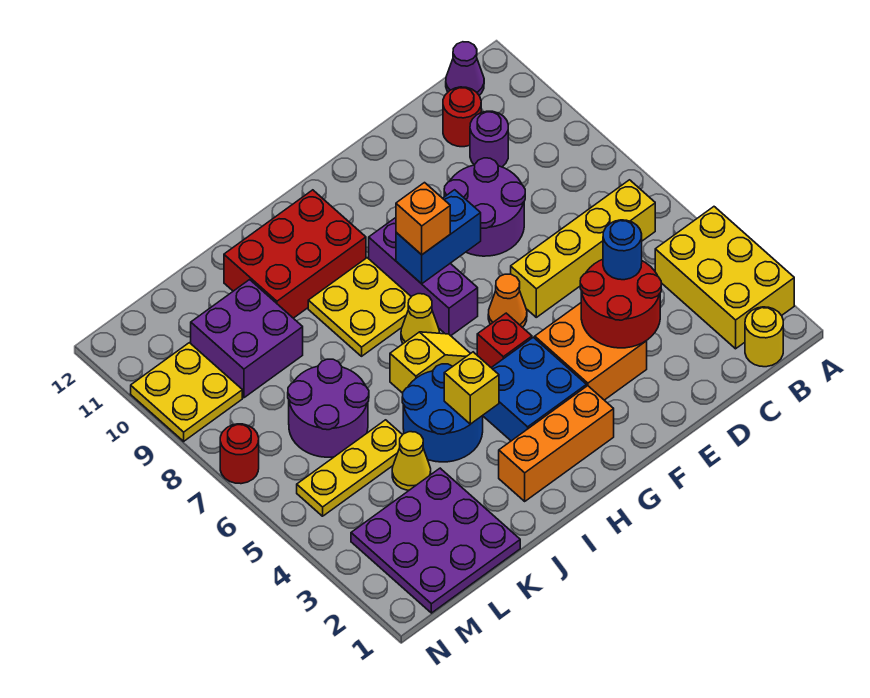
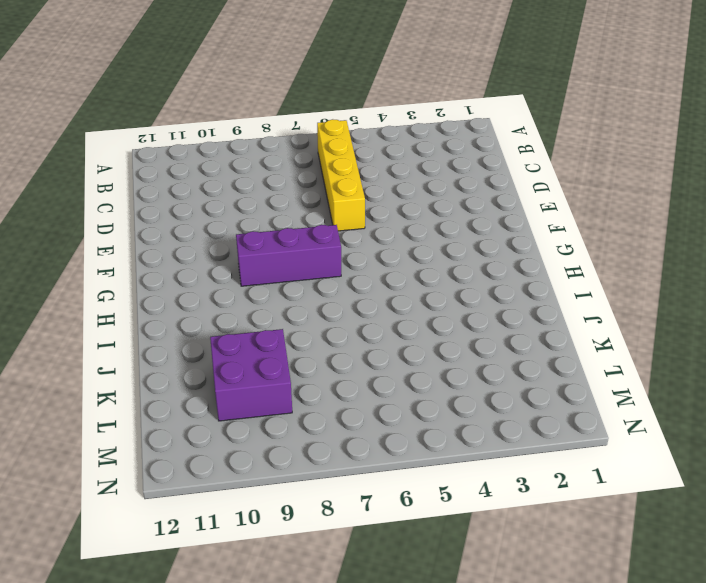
none -> yellow brick A2:B4 level 1
none -> yellow round brick B1 level 1
none -> purple cone B12 level 1
none -> purple round brick C10 level 1

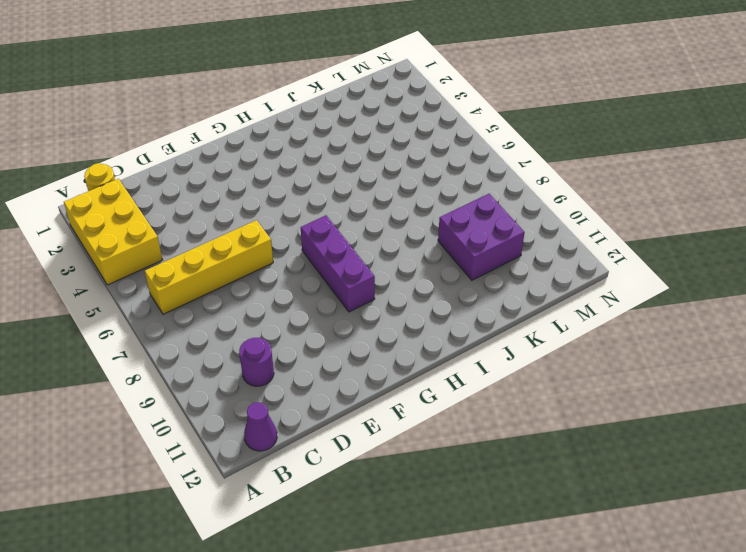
none -> red round brick C11 level 1
none -> purple round brick D8:E9 level 1
none -> orange brick E3:F4 level 1
none -> orange cone F6 level 1

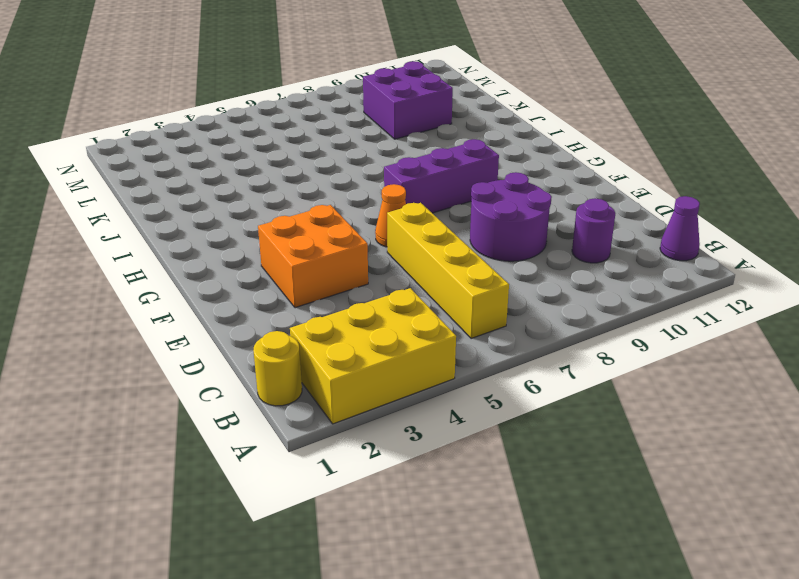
none -> red round brick C11 level 1
none -> orange brick G2:I2 level 1
none -> blue brick G3:H4 level 1
none -> red brick G5 level 1

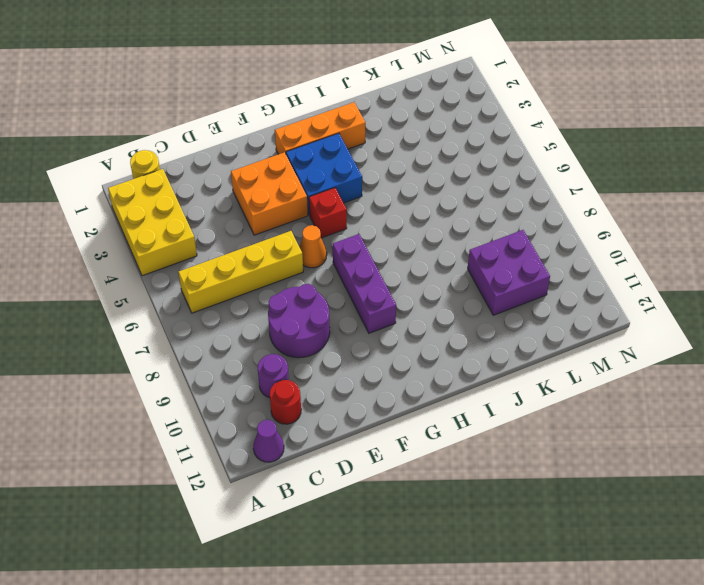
none -> yellow slope H6:I6 level 1 top I
none -> yellow cone H7 level 1
none -> yellow plate H8:I9 level 1
none -> red brick H10:J11 level 1

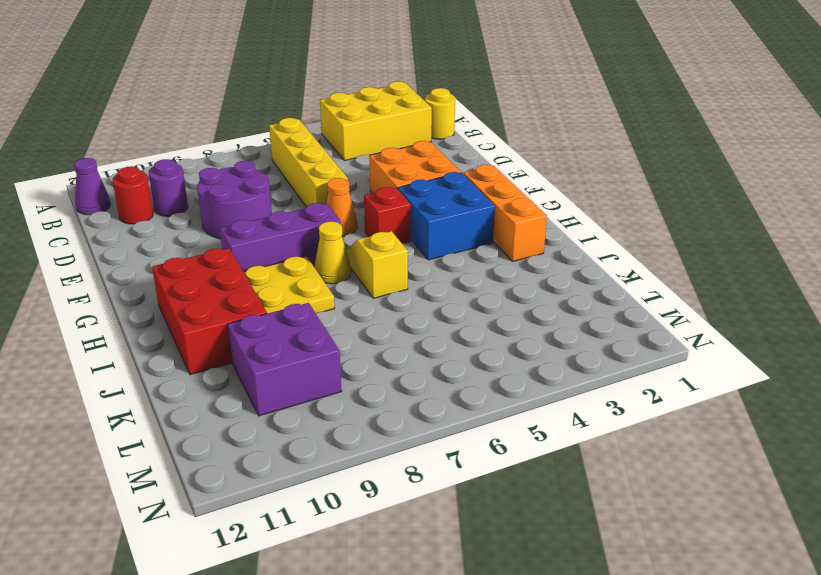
none -> blue round brick I4:J5 level 1
none -> purple plate K1:M3 level 1
none -> yellow cone K4 level 1
none -> yellow plate K5:M5 level 1

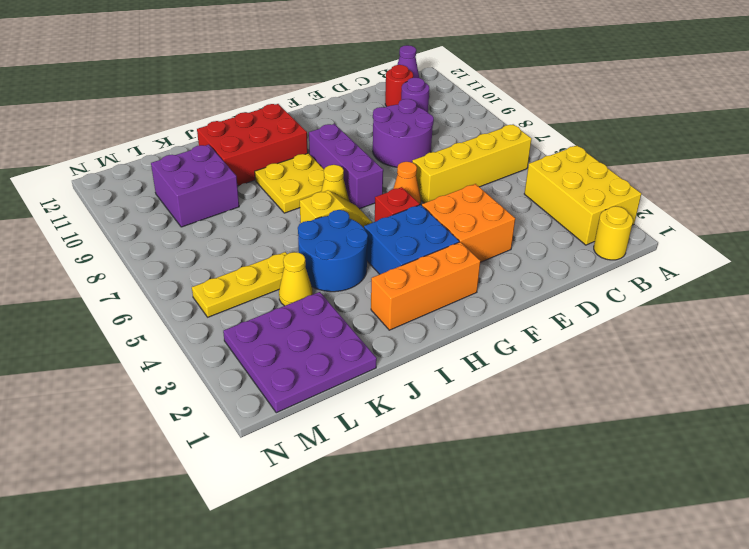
none -> purple round brick K6:L7 level 1
none -> yellow plate M9:N10 level 1
none -> red round brick N7 level 1
none -> red round brick D3:E4 level 2

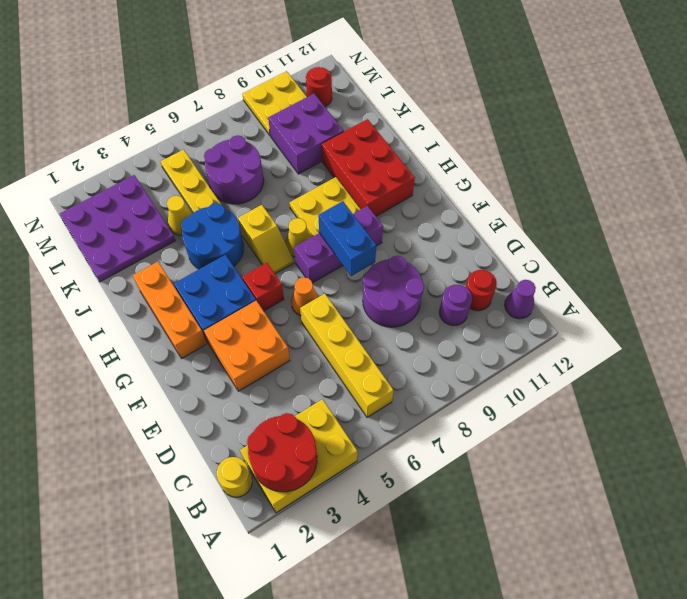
red round brick A2:B3 level 2 -> red round brick D3:E4 level 2
red round brick M11 level 1 -> red round brick N7 level 1
none -> yellow brick I4 level 2
none -> blue round brick D4 level 3
none -> orange brick G8 level 3

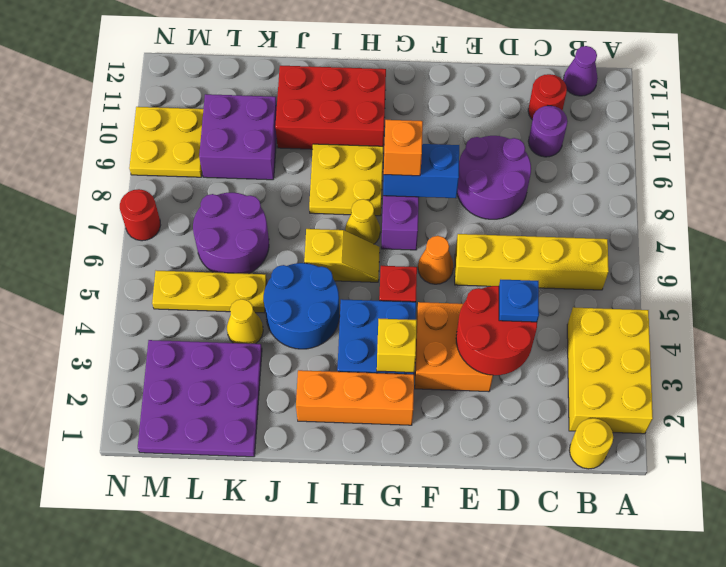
blue plate D4 level 3 -> blue round brick D4 level 3
yellow brick G3 level 2 -> yellow brick I4 level 2

